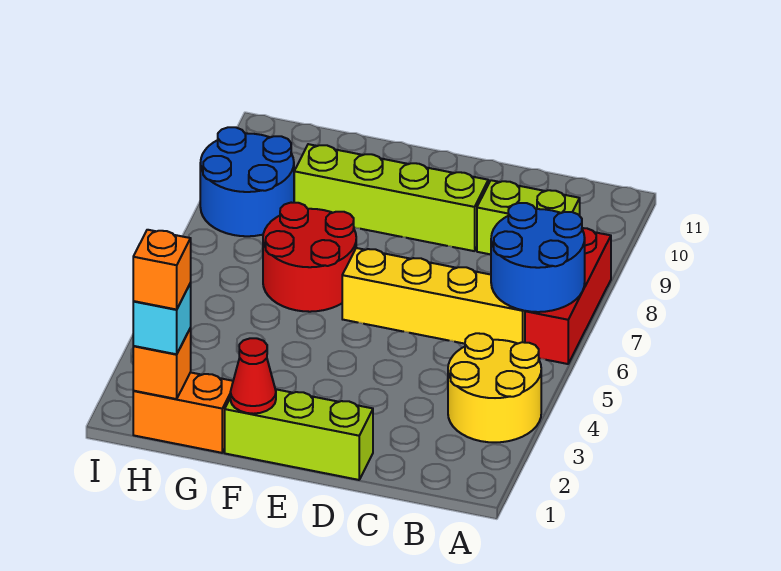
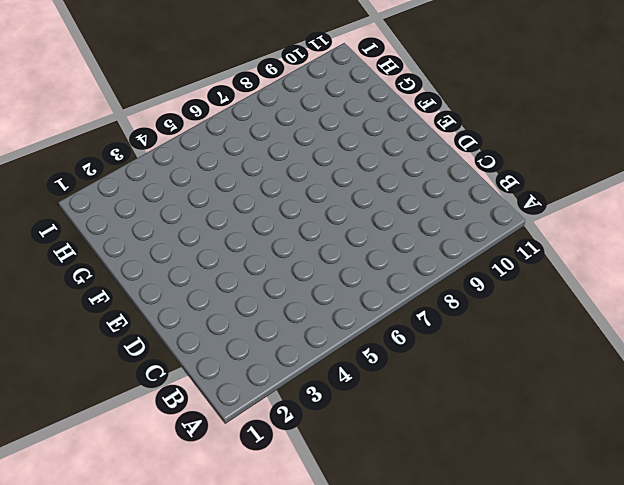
none -> yellow round brick A3:B4 level 1
none -> red brick A6:A8 level 1
none -> yellow brick B6:E6 level 1

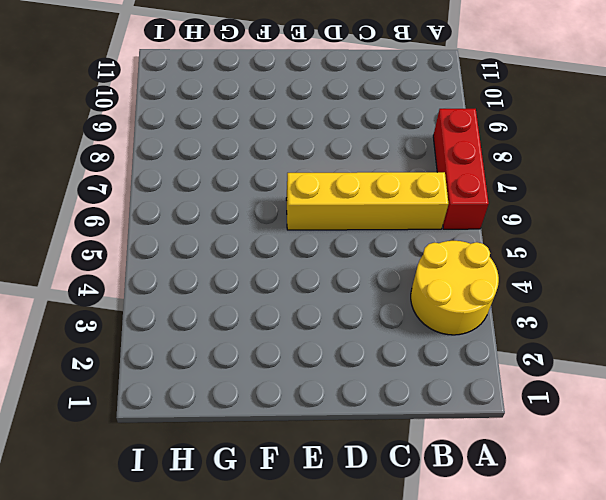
none -> lime brick B9:C9 level 1
none -> lime brick D1:F1 level 1
none -> lime brick D9:G9 level 1

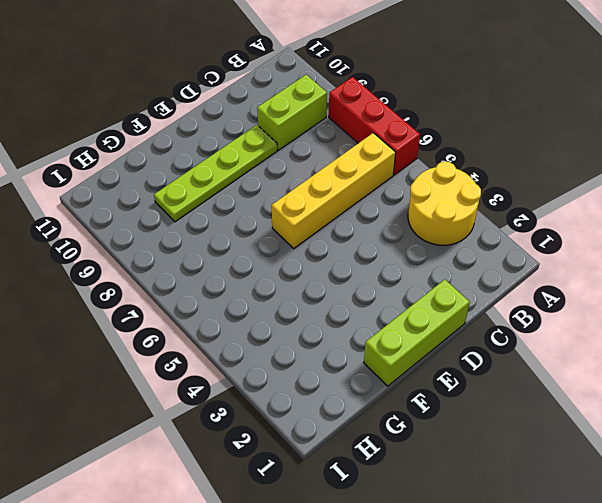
lime plate D9:G9 level 1 -> lime brick D9:G9 level 1
none -> red round brick F6:G7 level 1
none -> orange brick G1:H1 level 1
none -> blue round brick H8:I9 level 1

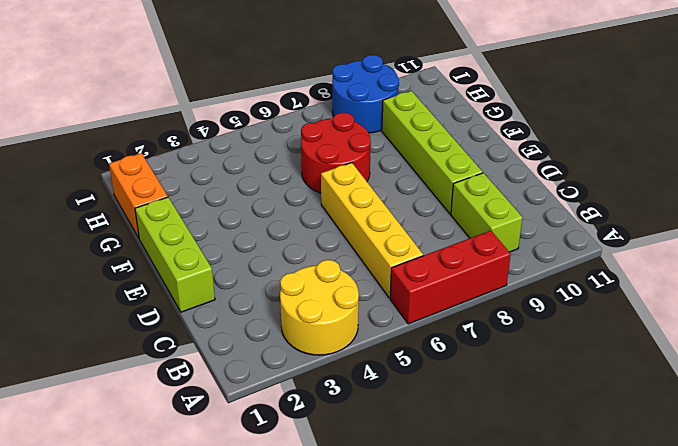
none -> blue round brick A6:B7 level 2
none -> red cone F1 level 2
none -> orange brick H1 level 2

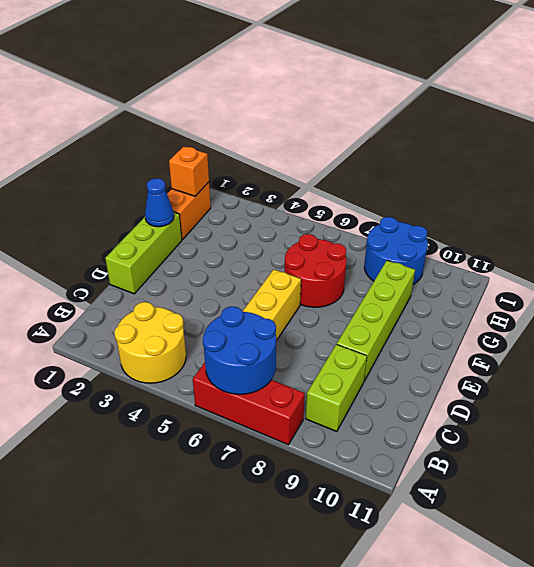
blue cone F1 level 2 -> red cone F1 level 2
none -> cyan brick H1 level 3
none -> orange brick H1 level 4

